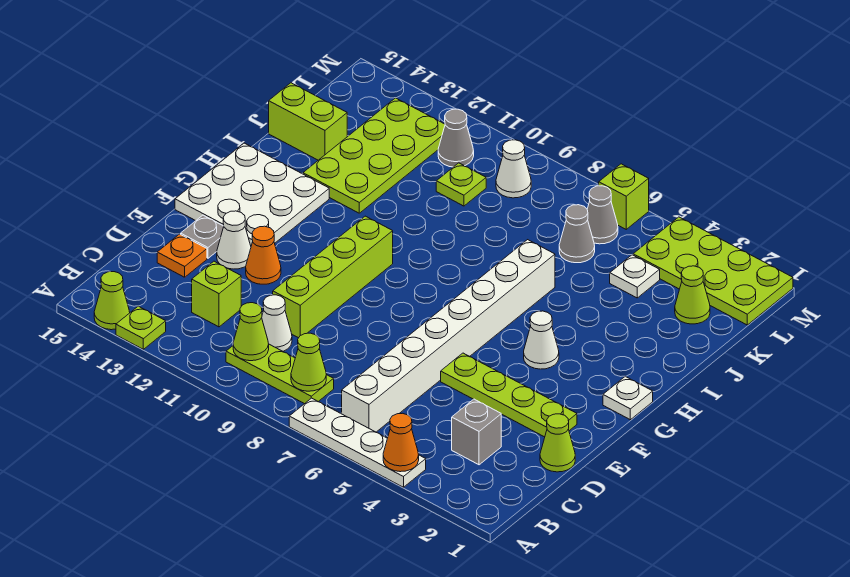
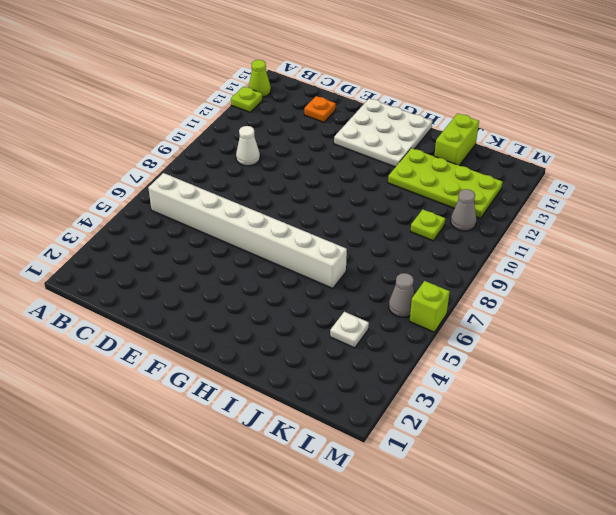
none -> white plate A4:A7 level 1
none -> lime plate B8:B10 level 1
none -> grey brick C3 level 1
none -> lime brick C12 level 1

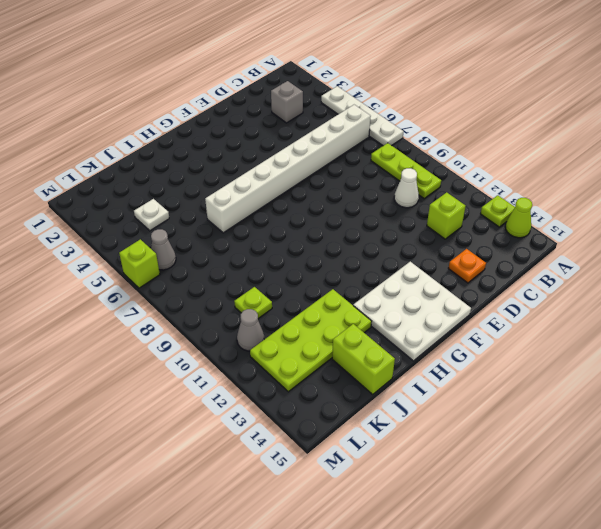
none -> lime cone D1 level 1
none -> lime brick D10:G10 level 1
none -> lime plate E2:E5 level 1
none -> orange cone E12 level 1

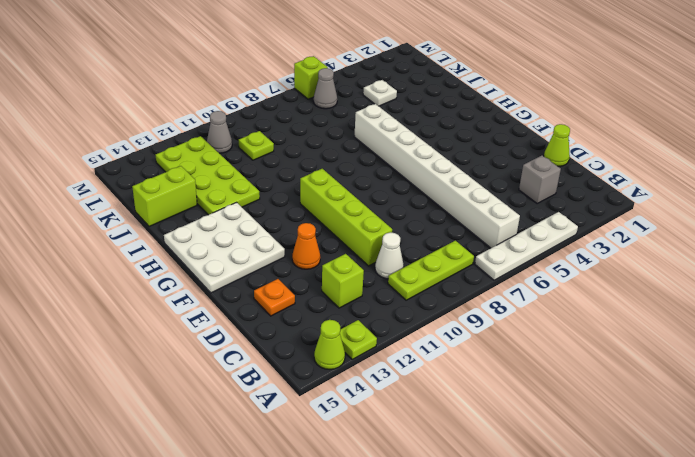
none -> lime plate E2:E5 level 1
none -> white cone E13 level 1
none -> grey plate E14 level 1
none -> white plate G1 level 1

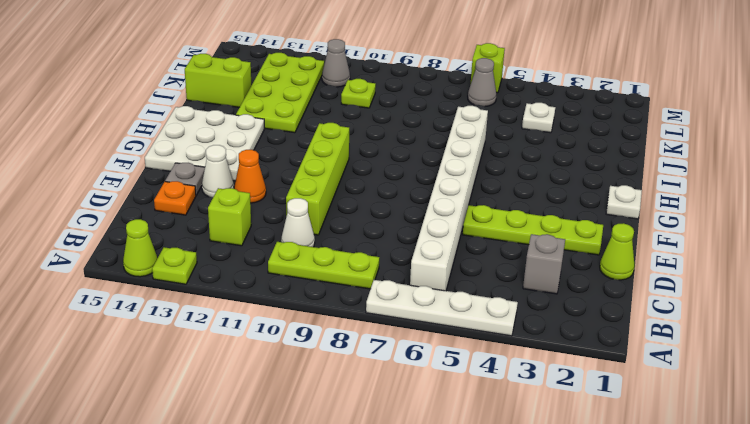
none -> white cone G4 level 1
none -> lime cone K2 level 1
none -> grey cone K6 level 1
none -> lime plate L1:M4 level 1

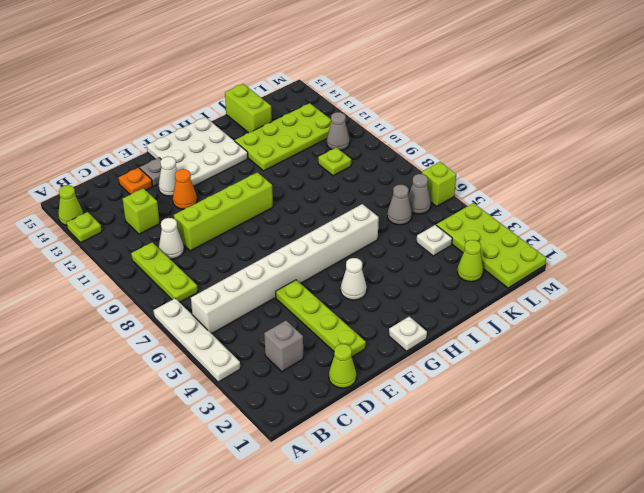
none -> white cone L9 level 1
none -> orange cone A4 level 2
none -> lime cone B8 level 2
none -> lime cone B10 level 2

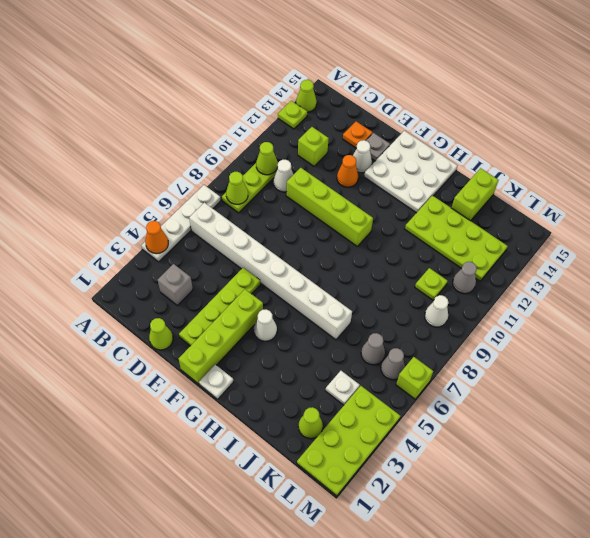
lime brick F1:F4 level 1 -> none

